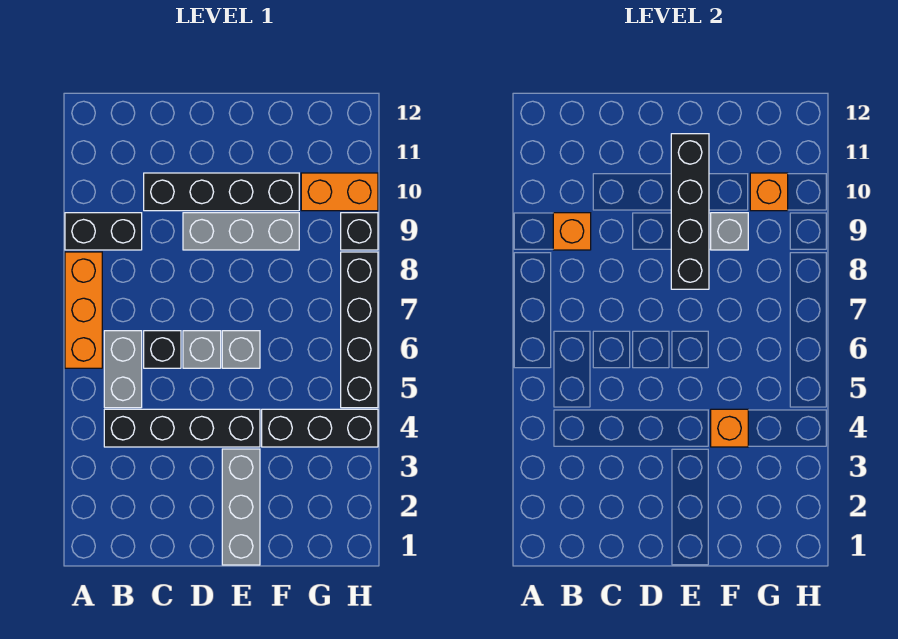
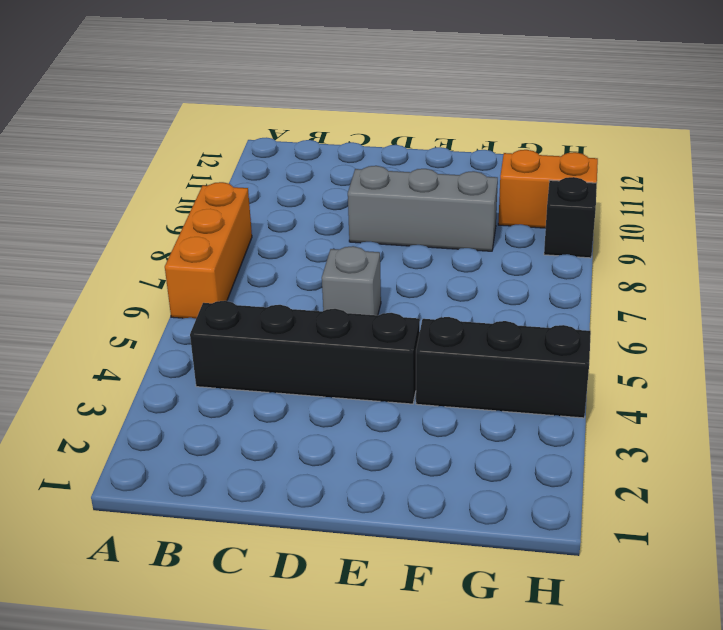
none -> black brick A9:B9 level 1
none -> grey brick B5:B6 level 1
none -> black brick C6 level 1

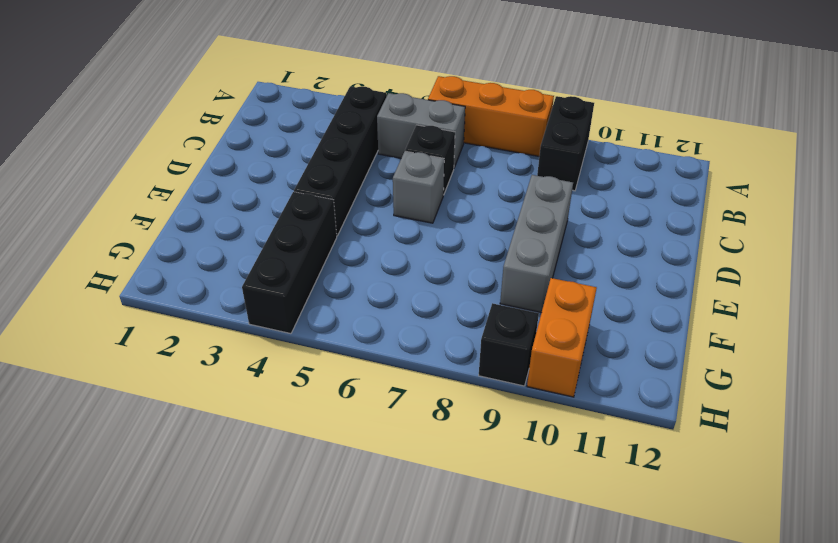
none -> black brick C10:F10 level 1
none -> grey brick E1:E3 level 1
none -> grey brick E6 level 1

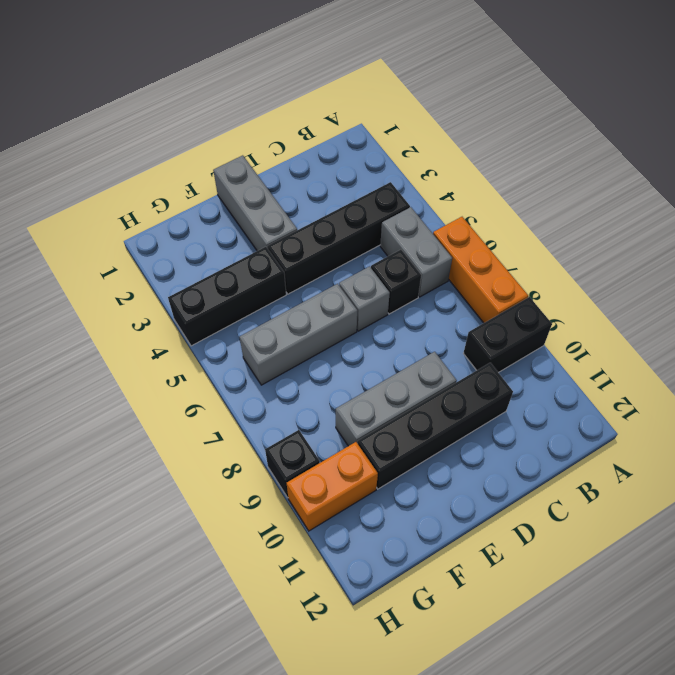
grey brick E6:G6 level 1 -> grey brick E6 level 1
none -> black brick H5:H8 level 1
none -> orange brick B9 level 2
none -> black brick E8:E11 level 2

